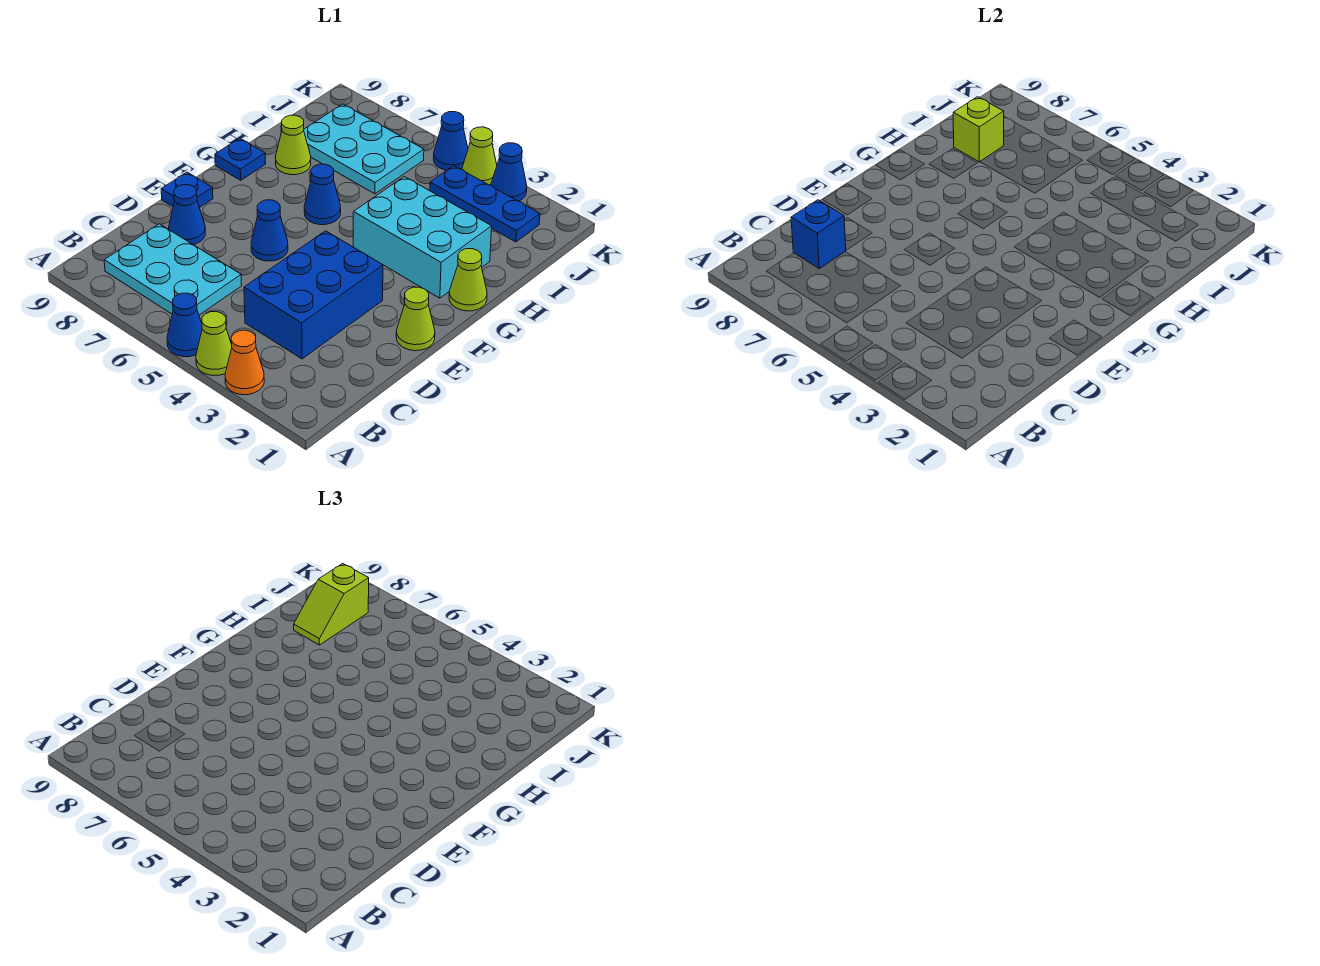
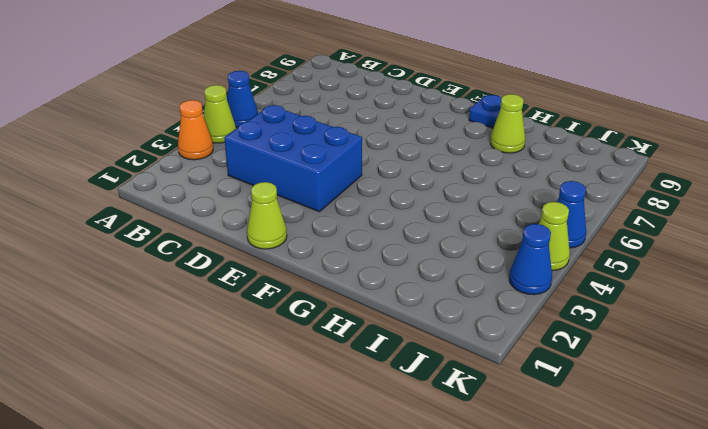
none -> cyan plate B6:C8 level 1
none -> blue cone D8 level 1
none -> blue cone E6 level 1

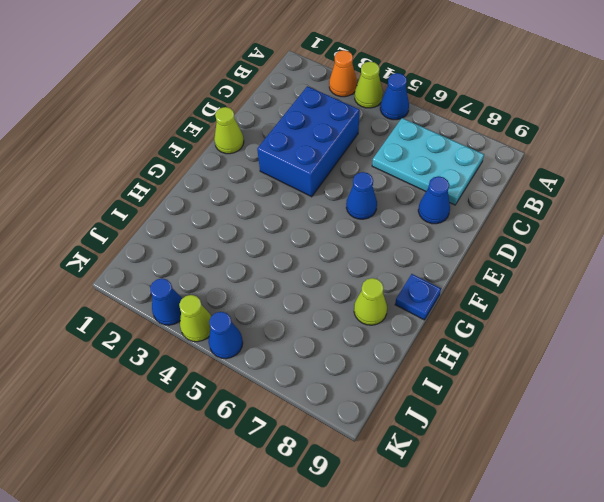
none -> blue plate E9 level 1
none -> lime cone G1 level 1
none -> cyan brick G2:H4 level 1

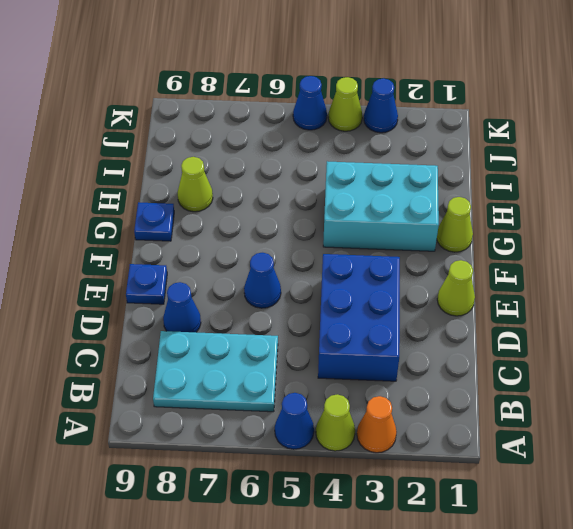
none -> blue cone G6 level 1
none -> cyan plate I6:J8 level 1
none -> blue plate J2:J4 level 1

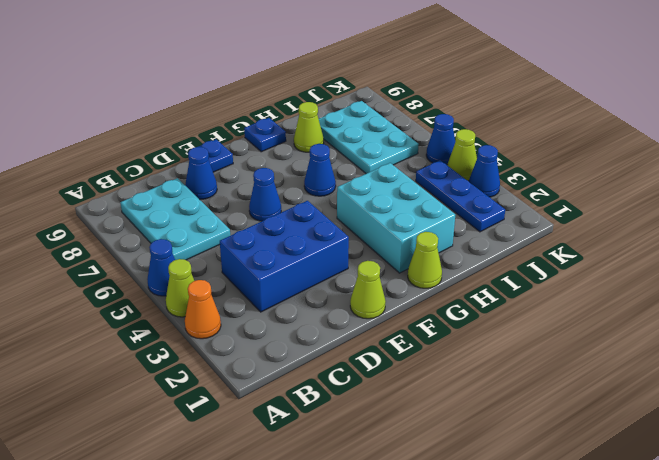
none -> blue brick C8 level 2
none -> lime brick I8 level 2
none -> lime slope I8:J8 level 3 top J

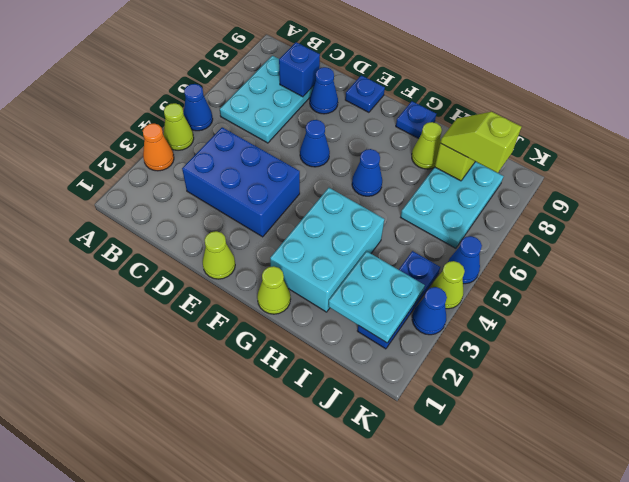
cyan plate I2:J3 level 2 -> none

